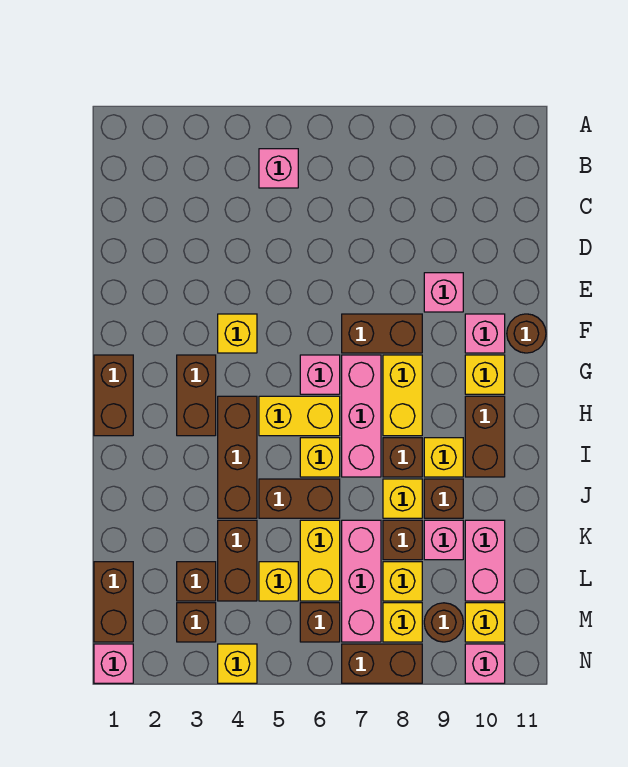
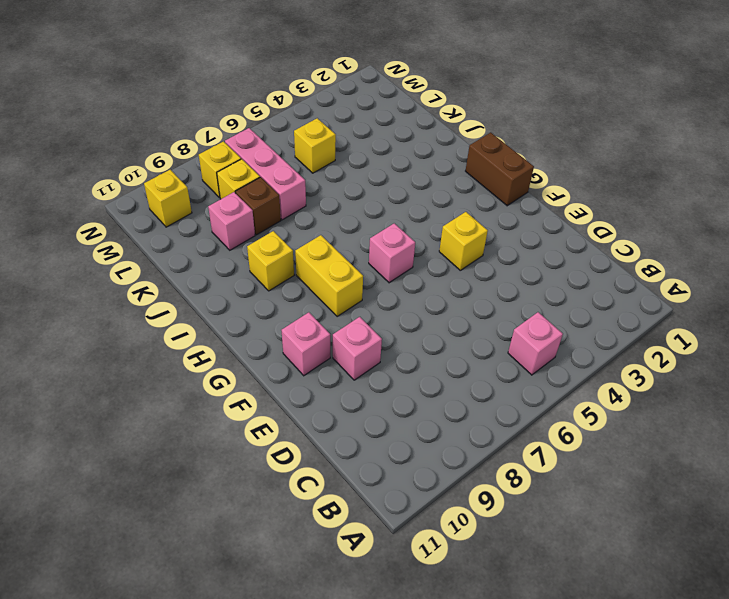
none -> brown brick F7:F8 level 1
none -> brown round brick F11 level 1
none -> brown brick G3:H3 level 1
none -> pink brick G7:I7 level 1

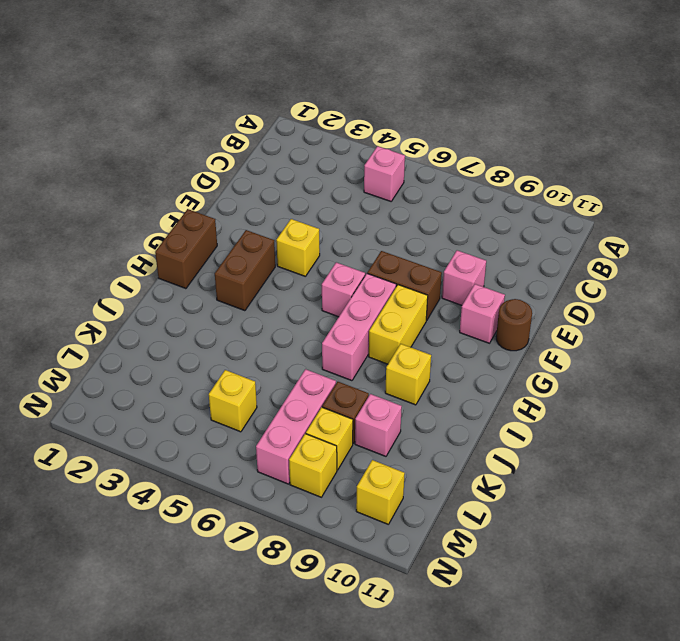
none -> yellow brick G10 level 1
none -> brown brick H4:J4 level 1
none -> yellow brick H5:H6 level 1
none -> brown brick H10:I10 level 1

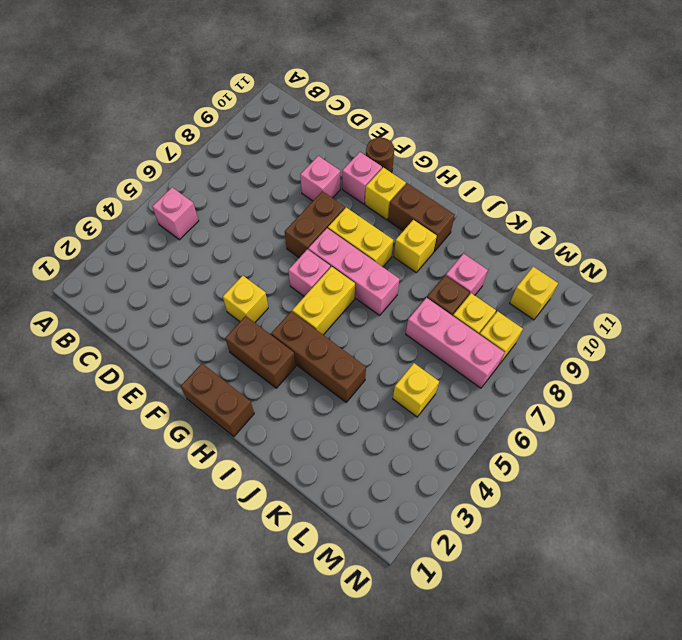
none -> yellow brick I6 level 1
none -> brown brick I8 level 1
none -> brown brick J5:J6 level 1
none -> yellow brick J8 level 1

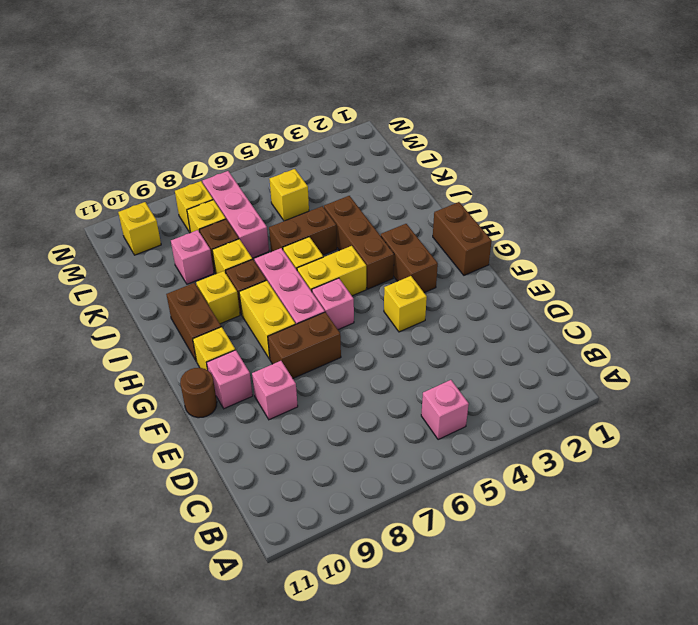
none -> brown brick J9 level 1
none -> brown brick K4:L4 level 1
none -> yellow brick K6:L6 level 1
none -> pink brick K10:L10 level 1

